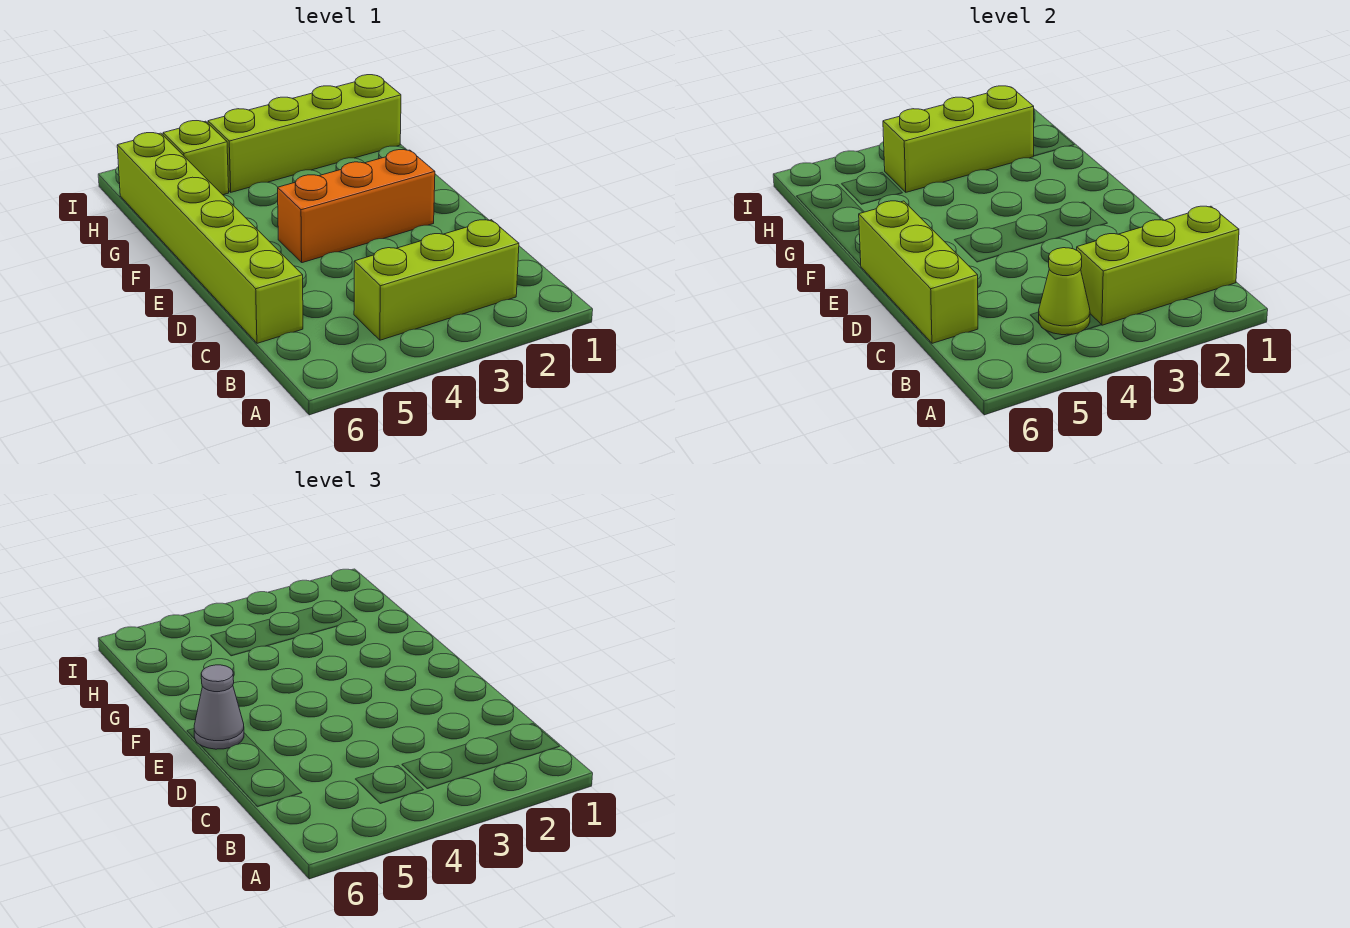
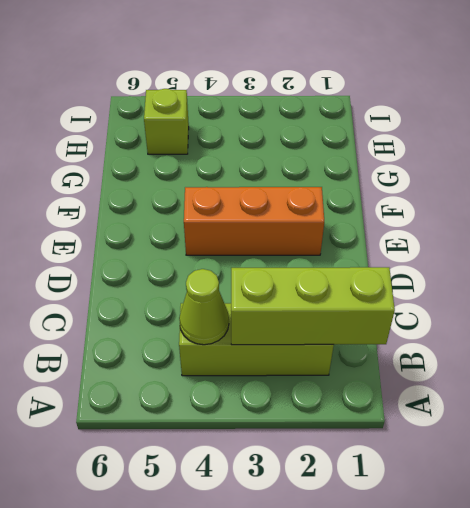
none -> lime brick C6:H6 level 1
none -> lime brick H1:H4 level 1

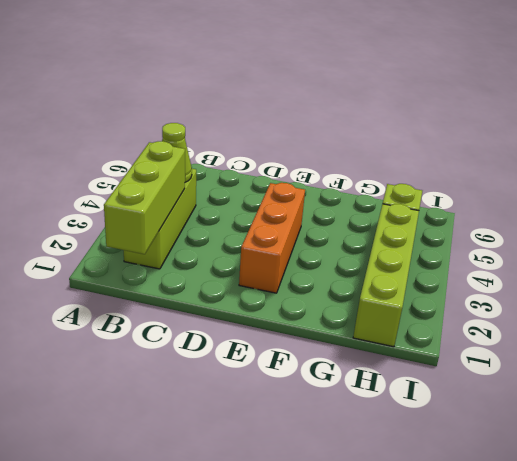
none -> lime brick C6:H6 level 1
none -> lime brick C6:E6 level 2

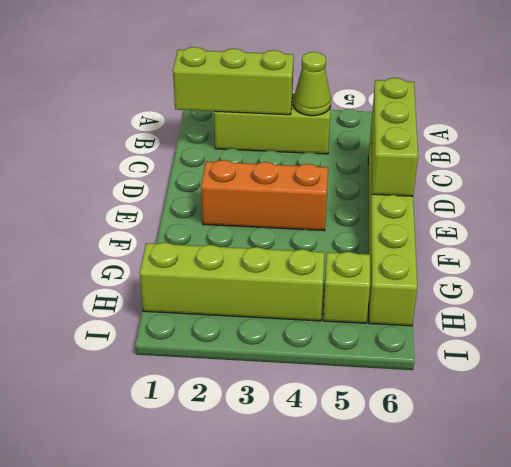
none -> lime brick H2:H4 level 2
none -> grey cone E6 level 3

